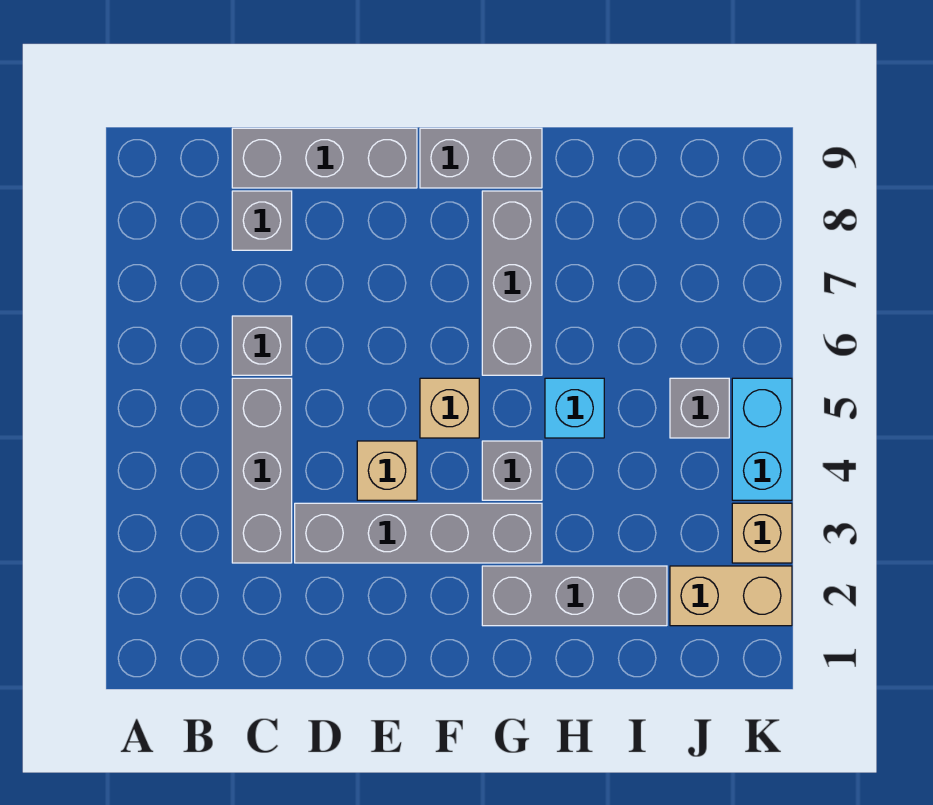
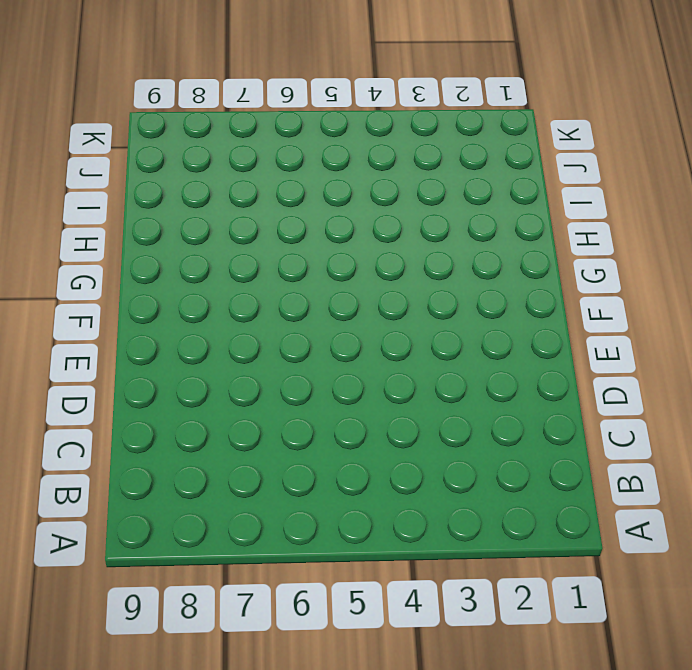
none -> grey brick C3:C5 level 1
none -> grey brick C6 level 1
none -> grey brick C8 level 1

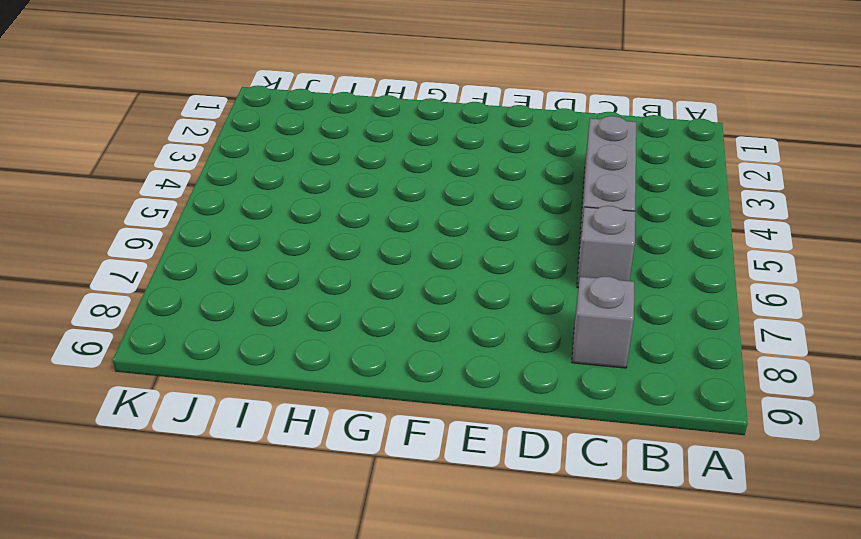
none -> grey brick C9:E9 level 1
none -> grey brick D3:G3 level 1
none -> tan brick E4 level 1

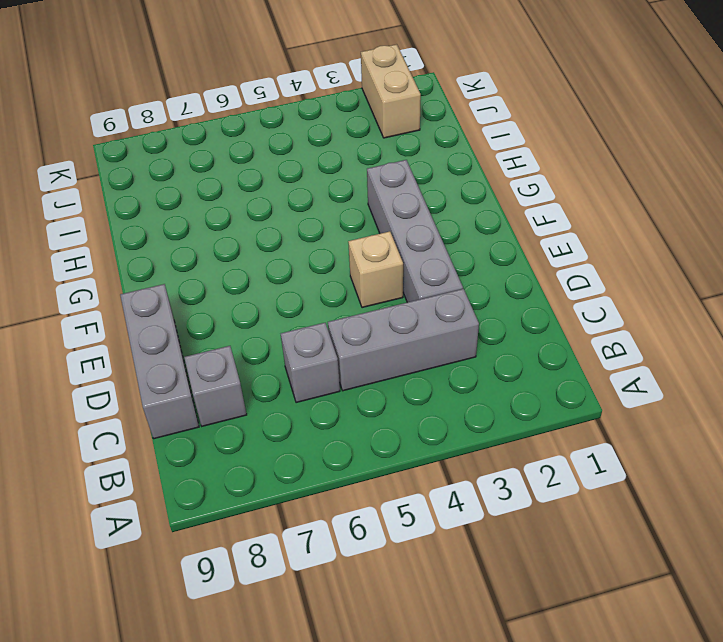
none -> tan brick F5 level 1
none -> grey brick F9:G9 level 1
none -> grey brick G2:I2 level 1

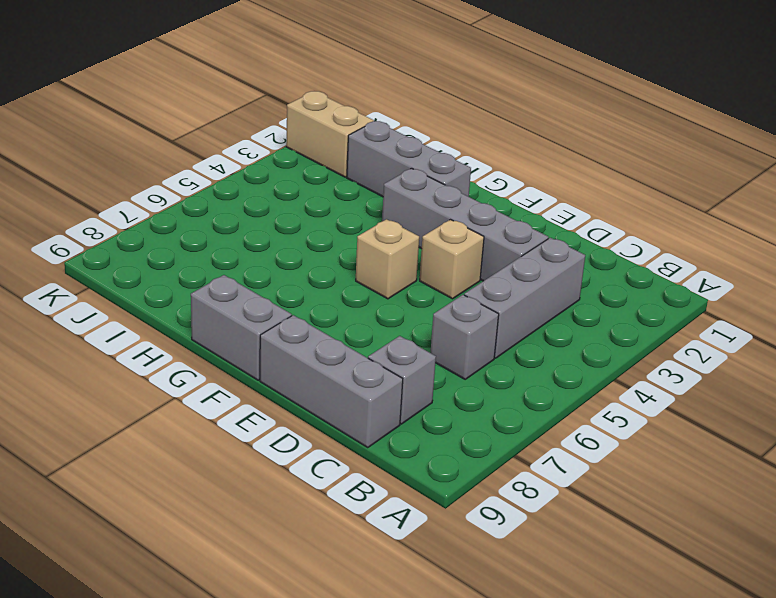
none -> grey brick G4 level 1
none -> grey brick G6:G8 level 1
none -> cyan brick H5 level 1

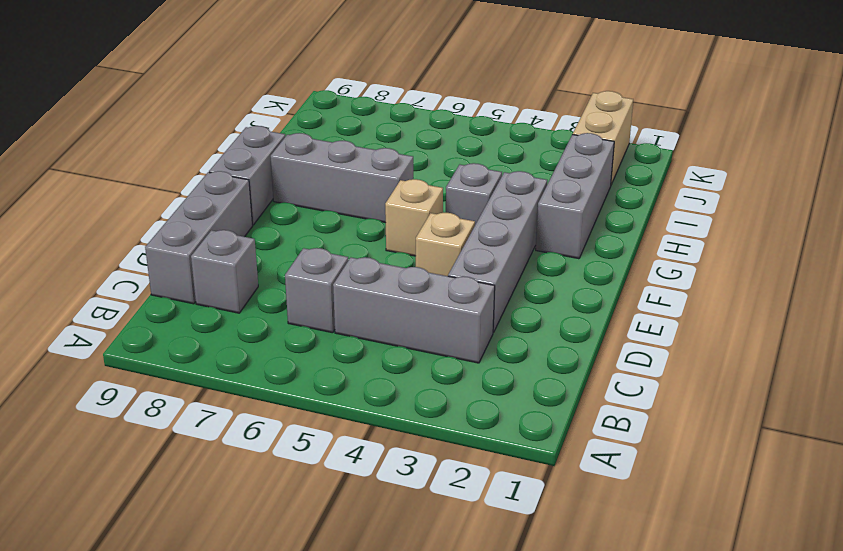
none -> cyan brick H5 level 1
none -> grey brick J5 level 1
none -> tan brick K3 level 1

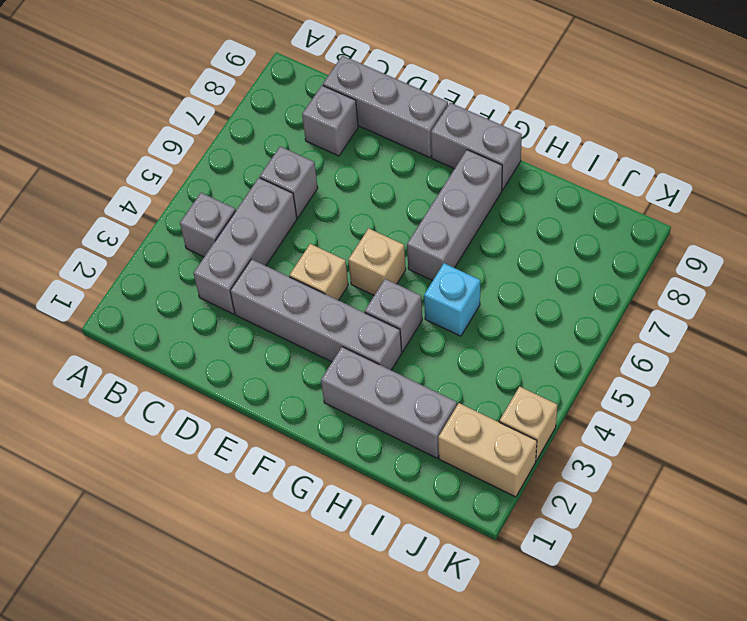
grey brick B4 level 1 -> grey brick J5 level 1
none -> cyan brick K4:K5 level 1

